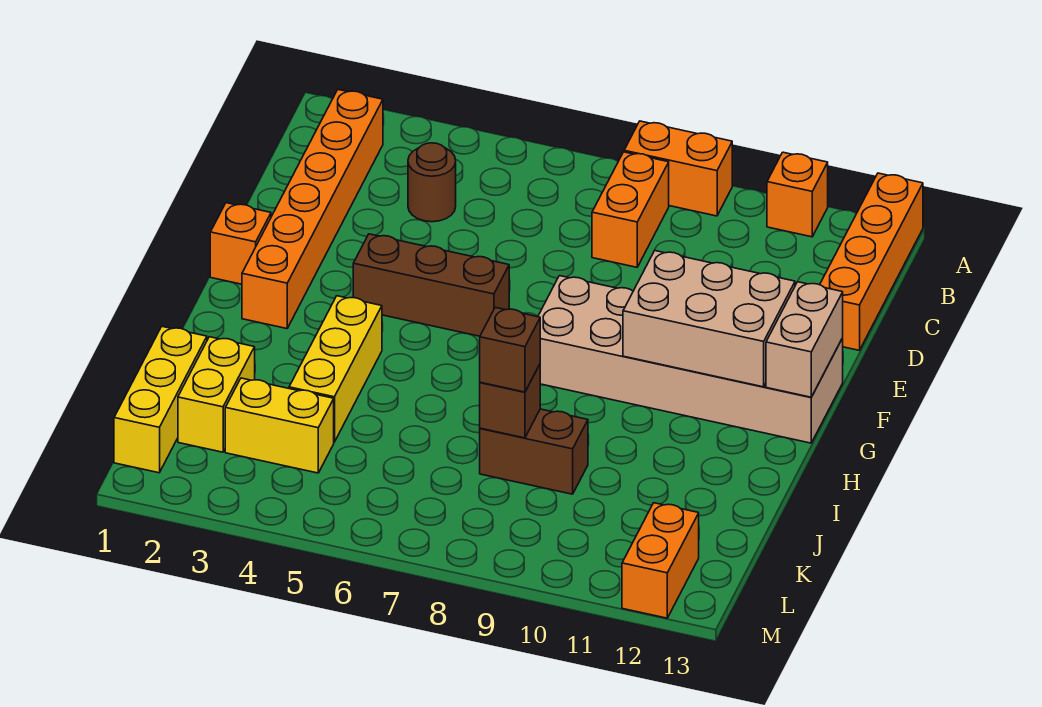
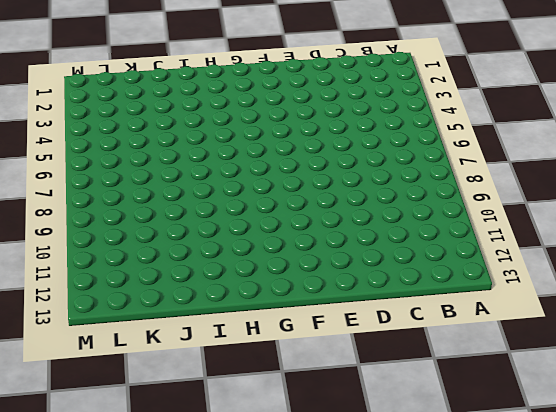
none -> orange brick A8:A9 level 1
none -> orange brick A11 level 1
none -> orange brick A13:D13 level 1

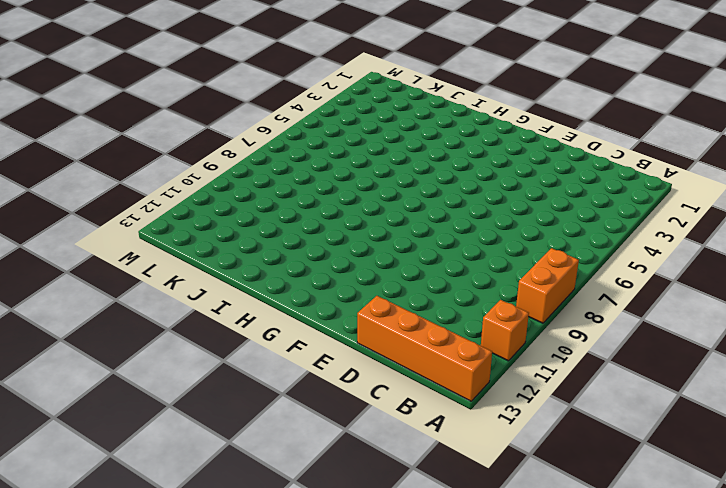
none -> orange brick B2:G2 level 1
none -> orange brick B8:C8 level 1
none -> brown round brick C4 level 1

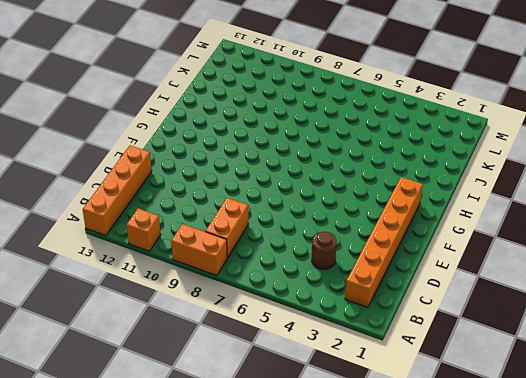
none -> orange brick F1 level 1
none -> brown brick F4:F6 level 1
none -> tan brick F8:G13 level 1

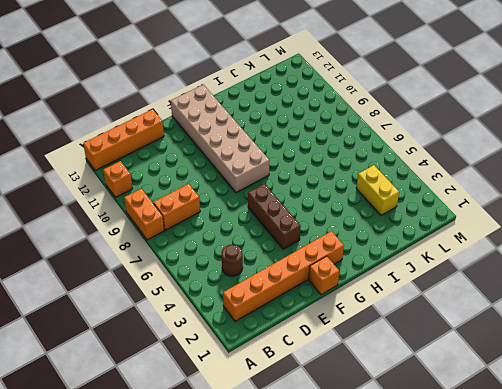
none -> yellow brick H4:J4 level 1
none -> yellow brick J1:L1 level 1
none -> yellow brick J2:K2 level 1

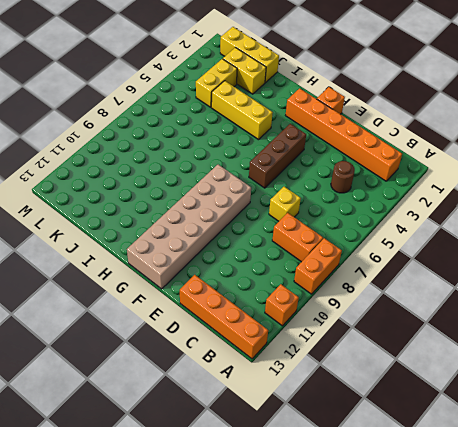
yellow brick D7 level 1 -> none
none -> brown brick J8:J9 level 1
none -> orange brick L12:M12 level 1
none -> tan brick F10:G12 level 2

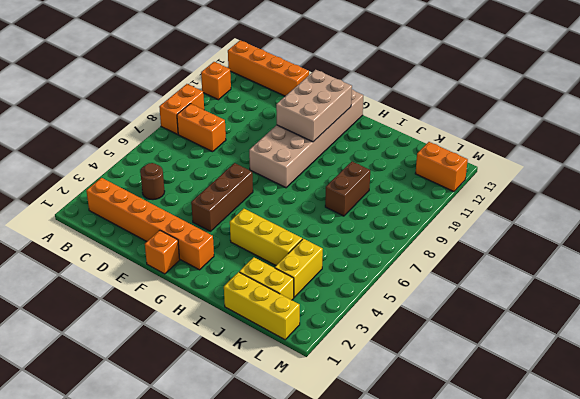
none -> tan brick F13:G13 level 2
none -> brown brick J8 level 2
none -> brown brick J8 level 3

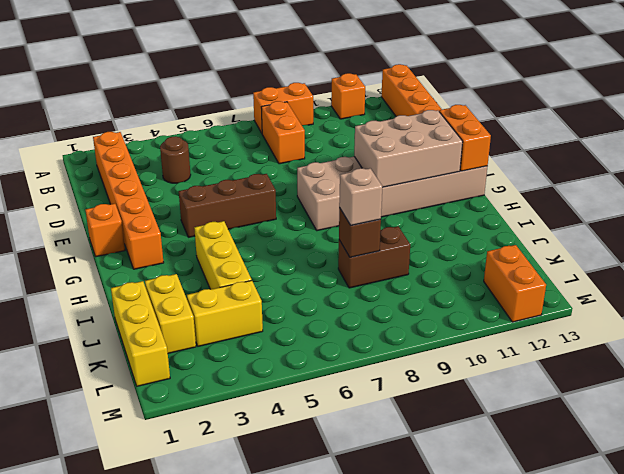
orange brick F13:G13 level 2 -> tan brick F13:G13 level 2
tan brick J8 level 3 -> brown brick J8 level 3

